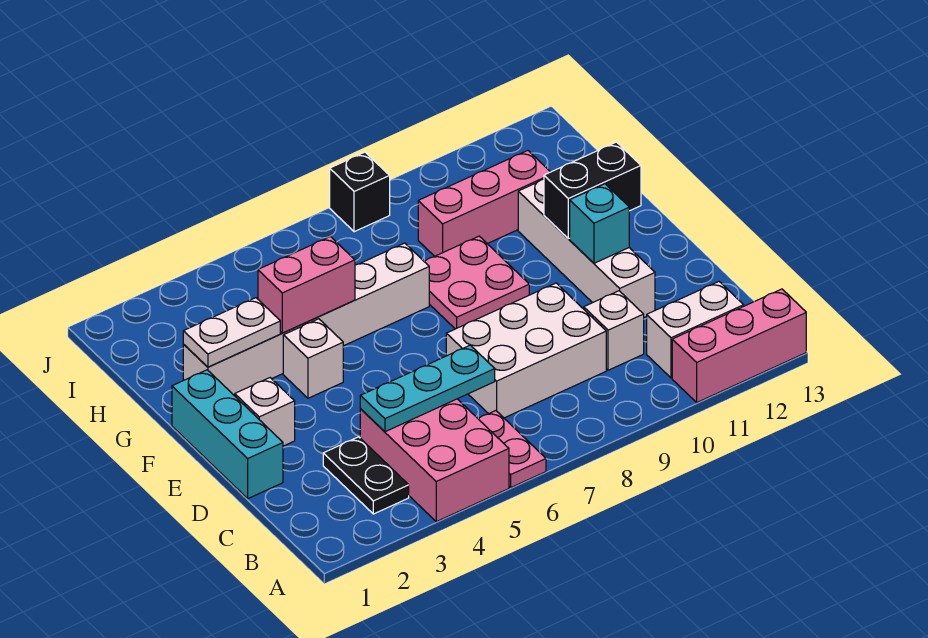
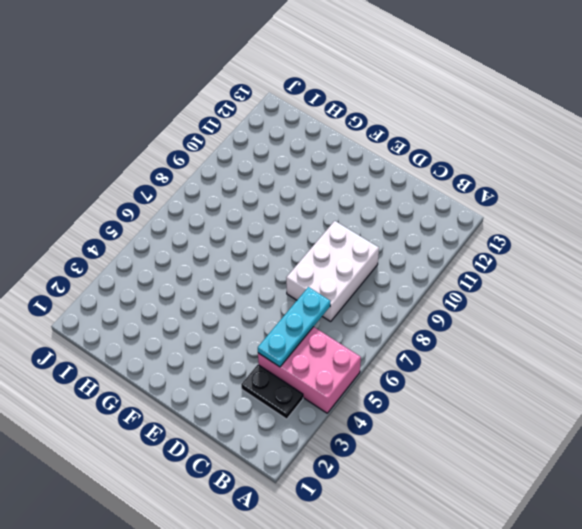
none -> pink plate A6:B6 level 1
none -> pink brick A11:A13 level 1
none -> white brick B11:B12 level 1

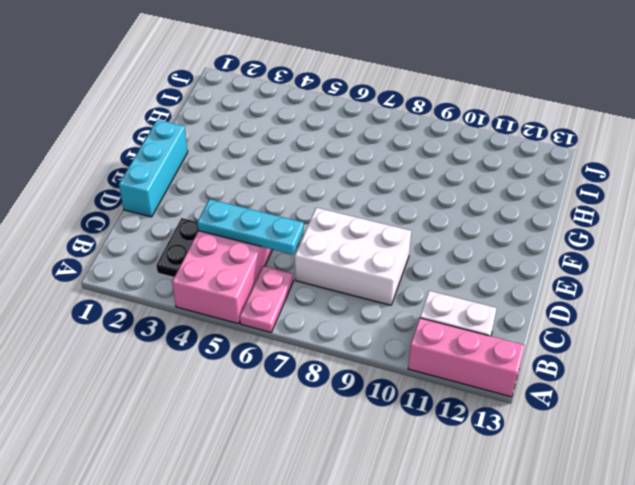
none -> white brick C10 level 1
none -> white brick D11:G11 level 1
none -> white brick E2 level 1

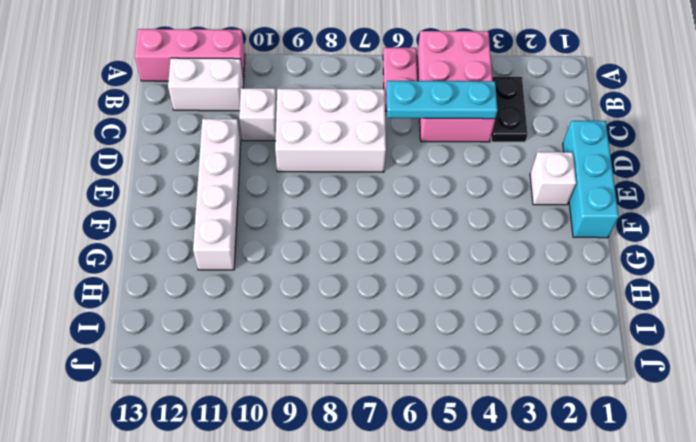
none -> white brick F4 level 1
none -> pink plate F8:G9 level 1
none -> white brick G2:G7 level 1

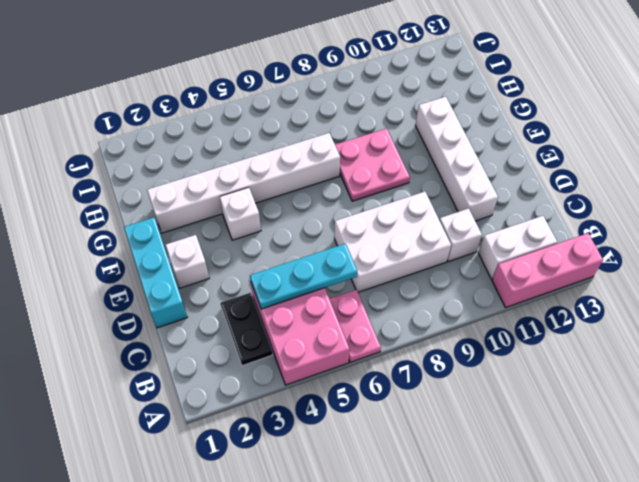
none -> pink brick H9:H11 level 1
none -> black brick J8 level 1
none -> cyan brick E11 level 2

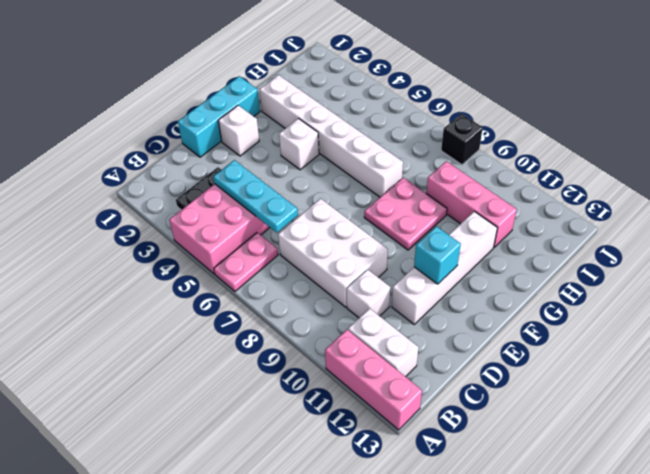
none -> black brick F11:F12 level 2
none -> white plate G2:G3 level 2
none -> pink brick G4:G5 level 2

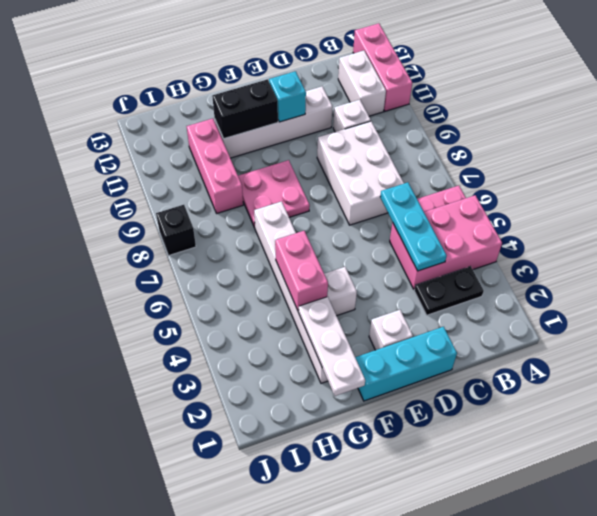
black brick F11:G11 level 2 -> black brick F11:F12 level 2
white plate G1:G3 level 2 -> white plate G2:G3 level 2

